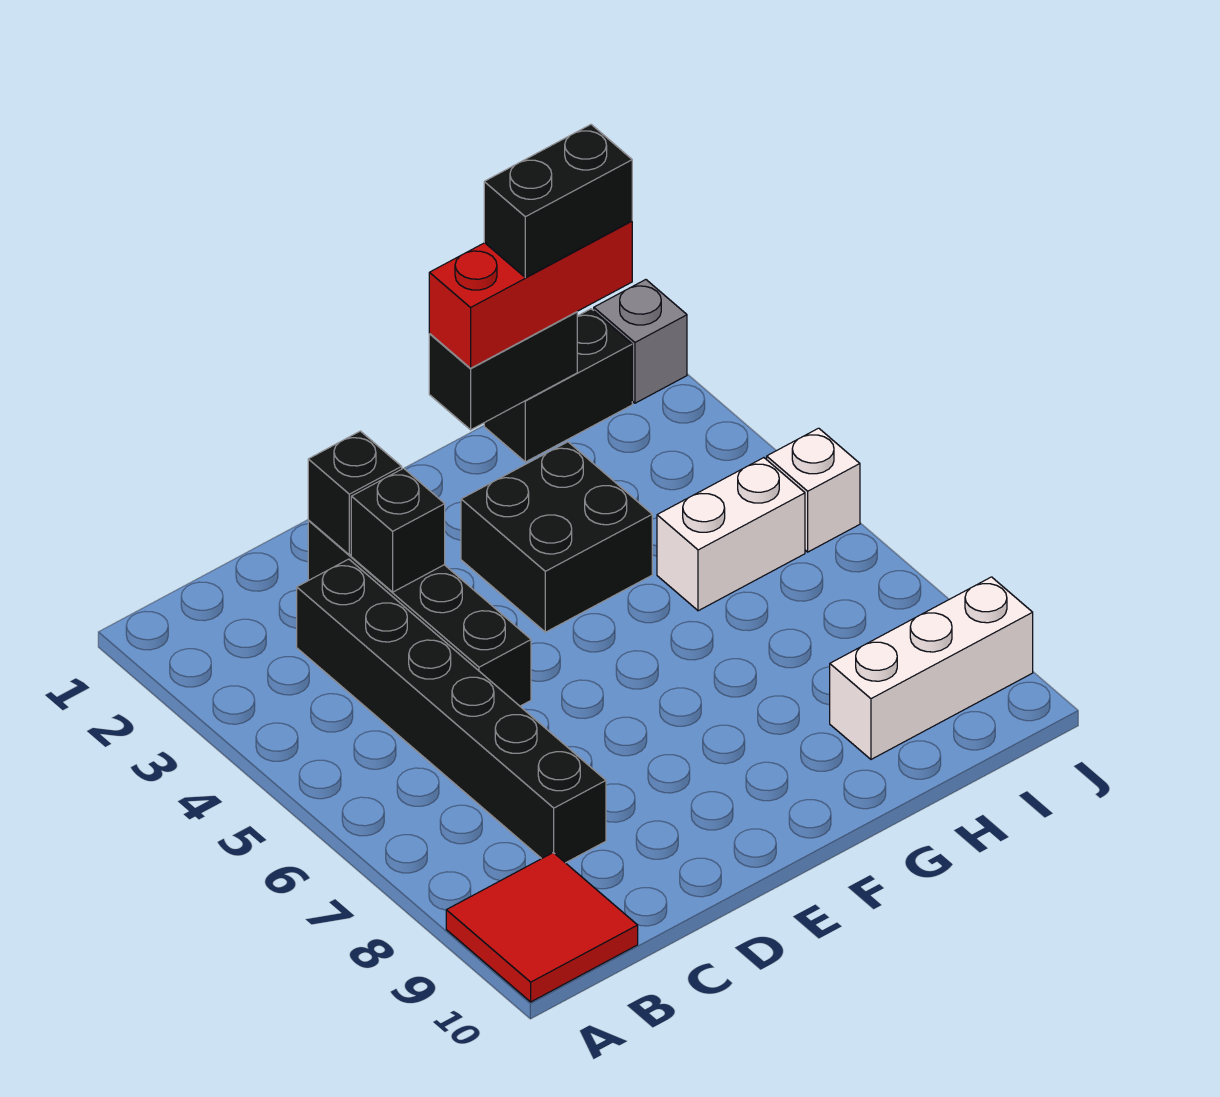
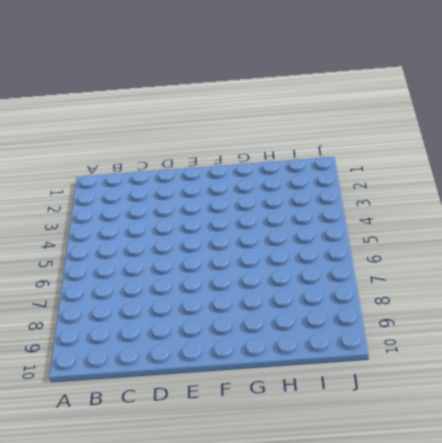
none -> red tile A9:B10 level 1
none -> black brick C3:C8 level 1
none -> black brick D2:D5 level 1

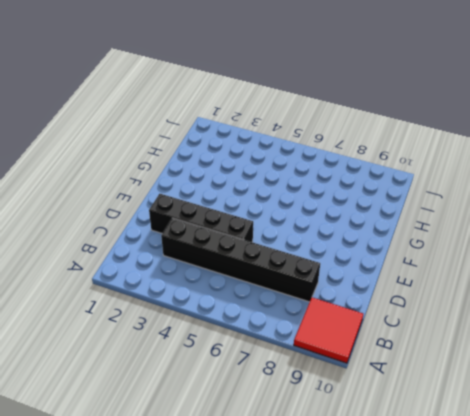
none -> black brick F3:G4 level 1
none -> black brick H1:I1 level 1
none -> white brick H5:I5 level 1

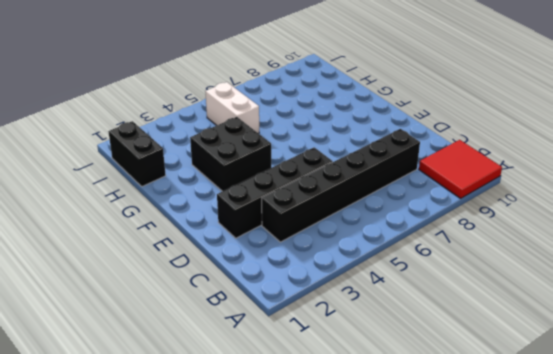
none -> white brick H9:J9 level 1
none -> grey brick J1 level 1
none -> white brick J5 level 1

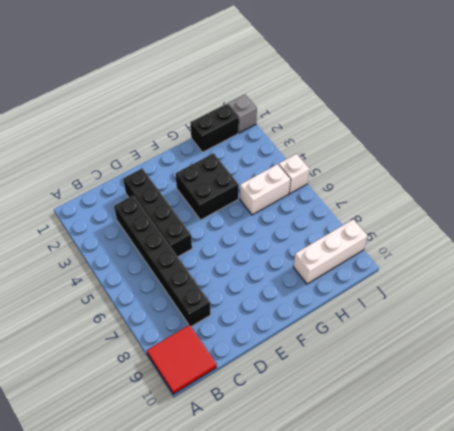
none -> black brick D2 level 2
none -> black brick D3 level 2
none -> black brick G1:H1 level 2

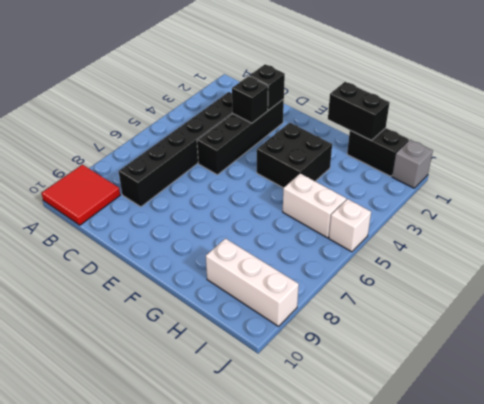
none -> red brick G1:I1 level 3
none -> black brick H1:I1 level 4

